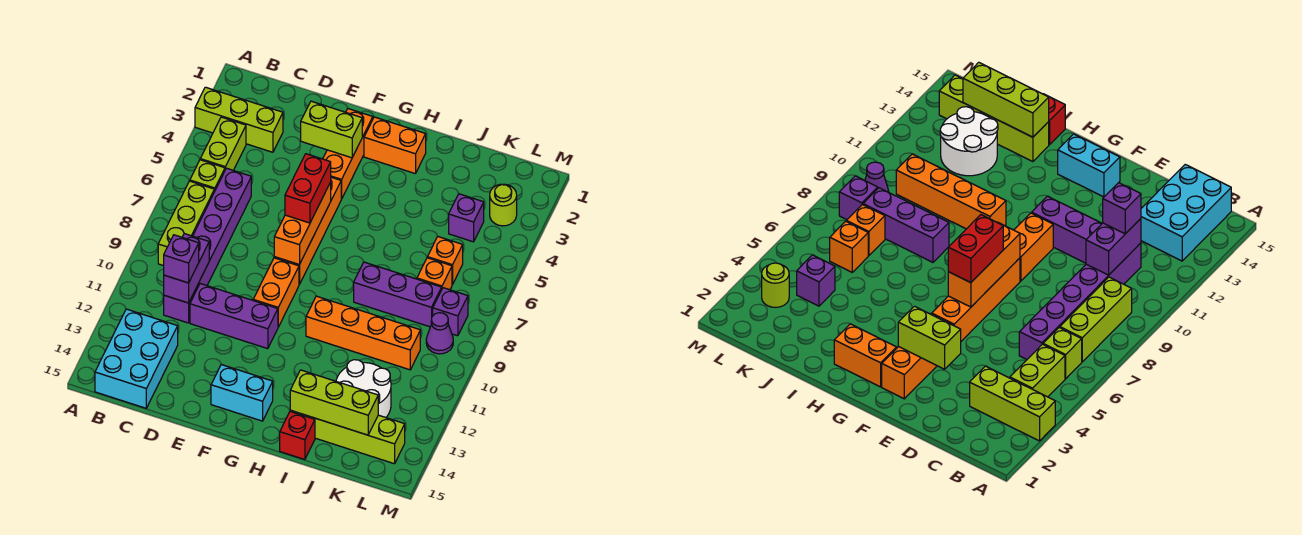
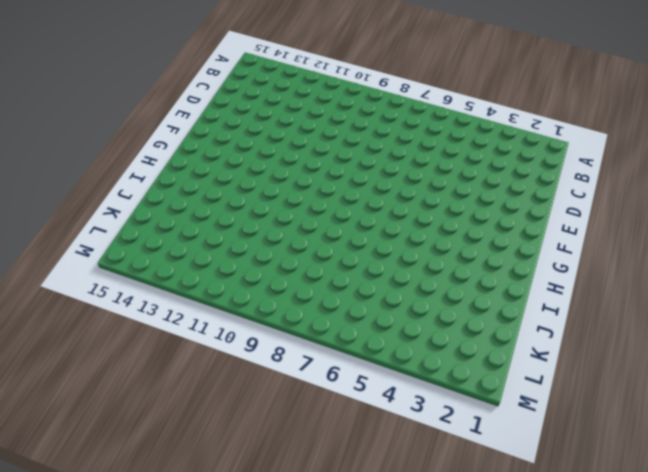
none -> lime brick A3:C3 level 1
none -> lime brick B4:B5 level 1
none -> lime brick B6 level 1

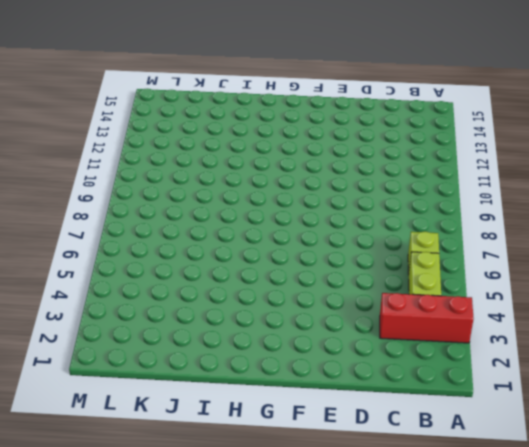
red brick A3:C3 level 1 -> lime brick A3:C3 level 1
none -> lime brick B7:B9 level 1
none -> cyan brick B13:C15 level 1
none -> purple brick C6:C11 level 1

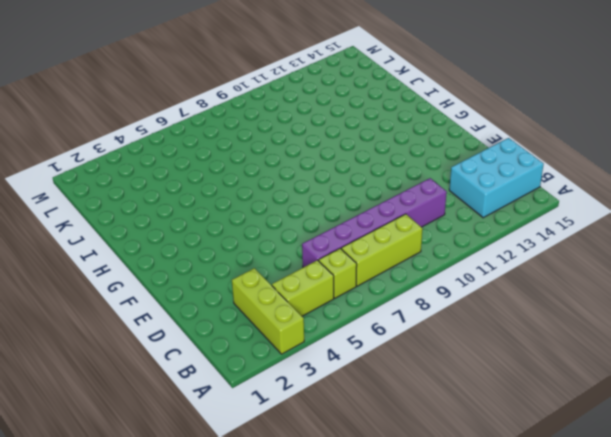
none -> purple brick D11:F11 level 1
none -> orange brick F2:F4 level 1
none -> orange brick F5:F8 level 1

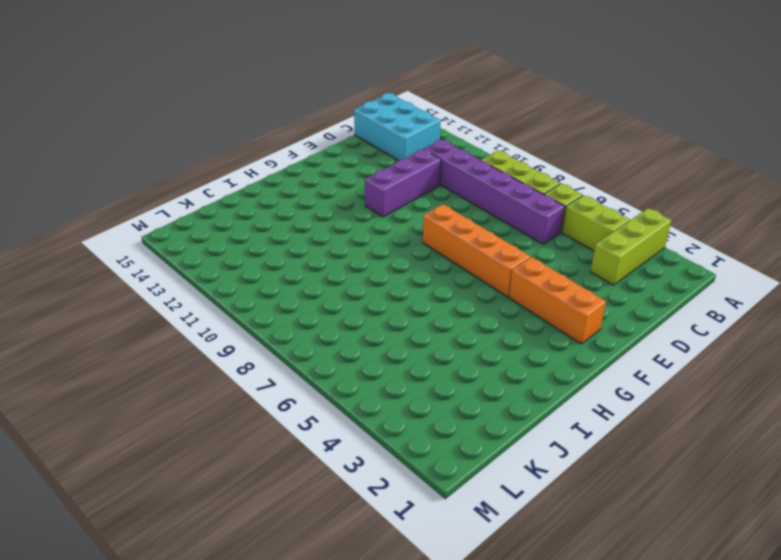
none -> orange brick F9:F10 level 1
none -> cyan brick F14:G14 level 1
none -> orange brick G2:H2 level 1

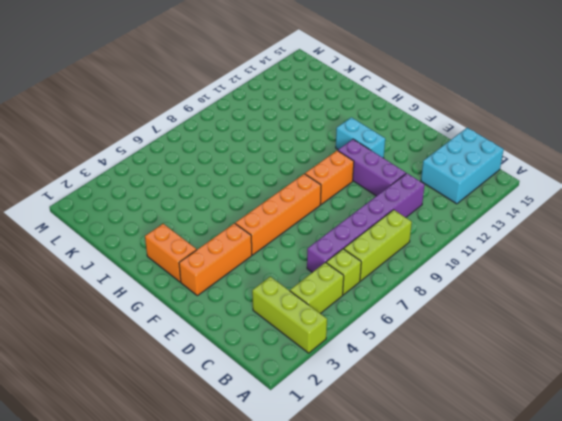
cyan brick F12:G12 level 1 -> cyan brick F14:G14 level 1
none -> orange brick H10:K10 level 1
none -> purple brick I8:K8 level 1
none -> lime brick I14:L14 level 1

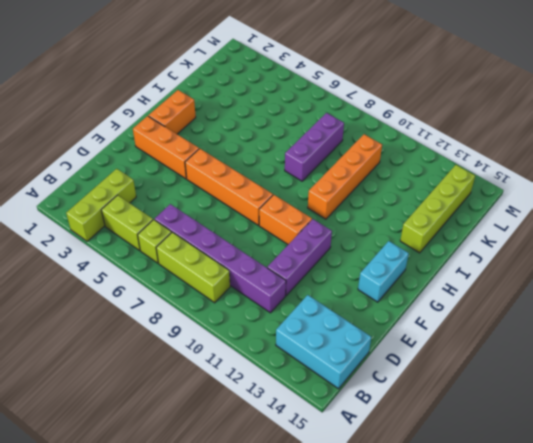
none -> red brick I15 level 1
none -> white round brick J12:K13 level 1
none -> purple brick K4 level 1

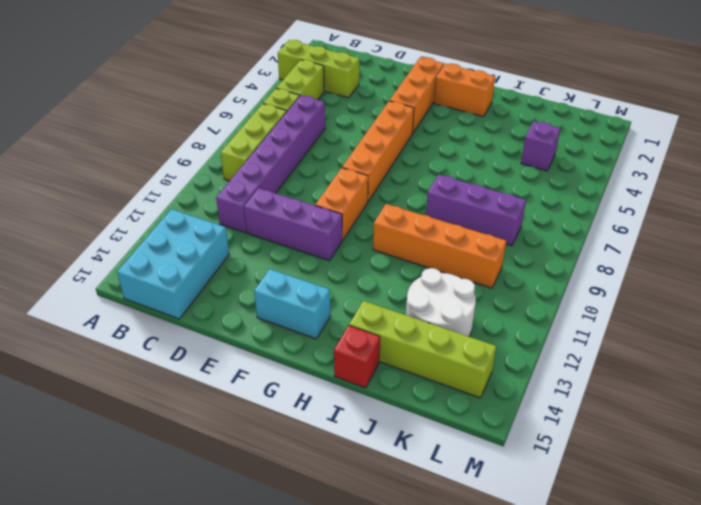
none -> orange brick K6 level 1
none -> orange brick K7 level 1
none -> lime round brick L3 level 1

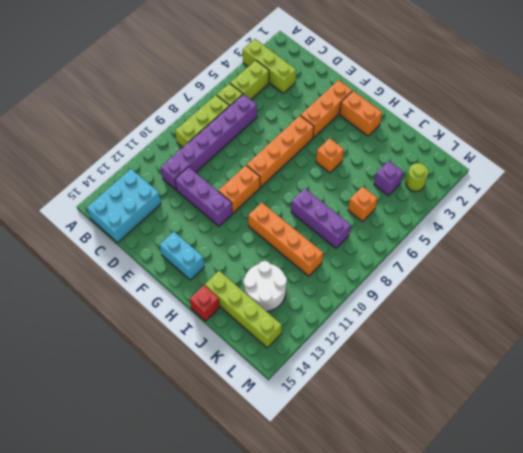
orange brick H5 level 1 -> orange brick K7 level 1
none -> purple brick L8 level 1
none -> purple cone L9 level 1
none -> purple brick C10:C11 level 2

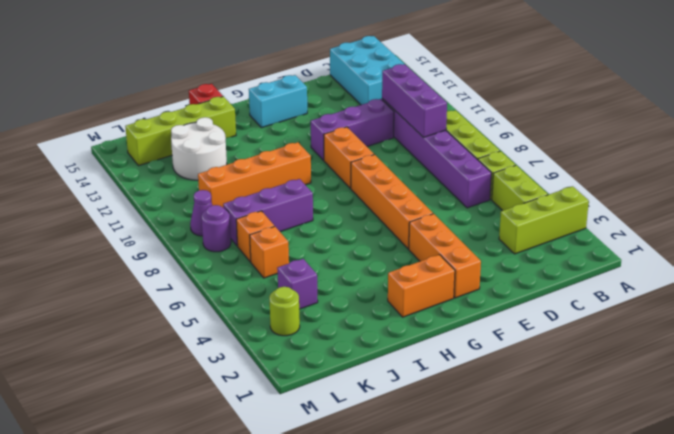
purple brick C9:C11 level 2 -> purple brick C10:C11 level 2
purple round brick L8 level 1 -> purple brick L8 level 1
none -> lime brick E3:F3 level 2
none -> orange brick F6:F8 level 2
none -> lime brick I14:K14 level 2

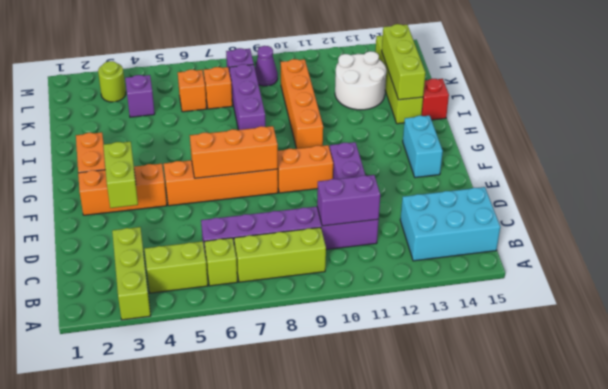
none -> purple brick C11 level 3
none -> red brick F6:F7 level 3

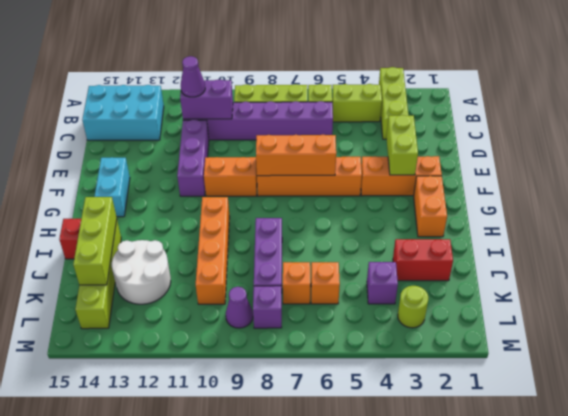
purple cone C11 level 3 -> purple brick C11 level 3
red brick J2:J3 level 1 -> red brick F6:F7 level 3

